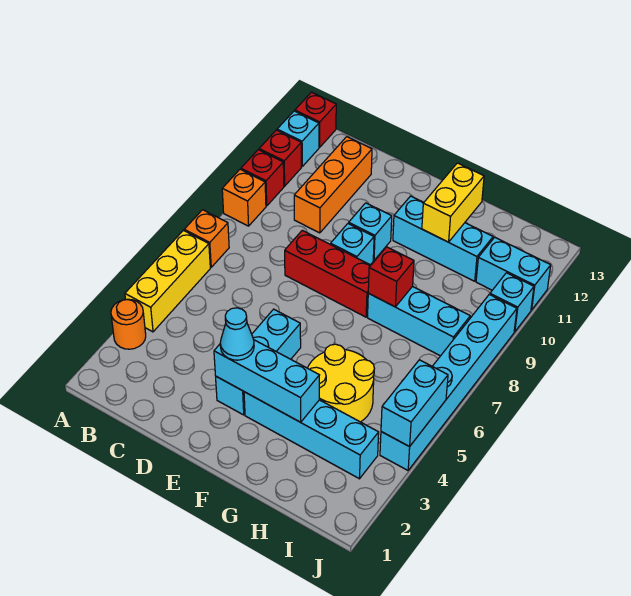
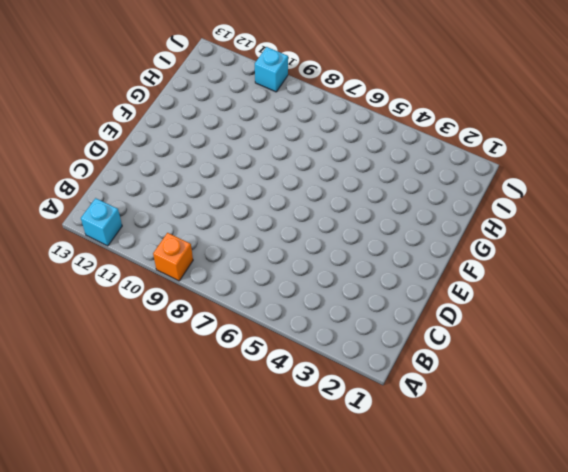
none -> orange round brick A3 level 1
none -> yellow brick A4:A6 level 1
none -> orange brick A7 level 1

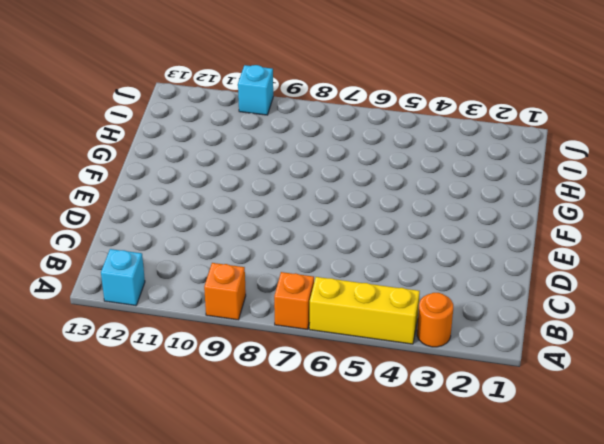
none -> red brick A10 level 1
none -> red brick A11 level 1
none -> red brick A13 level 1

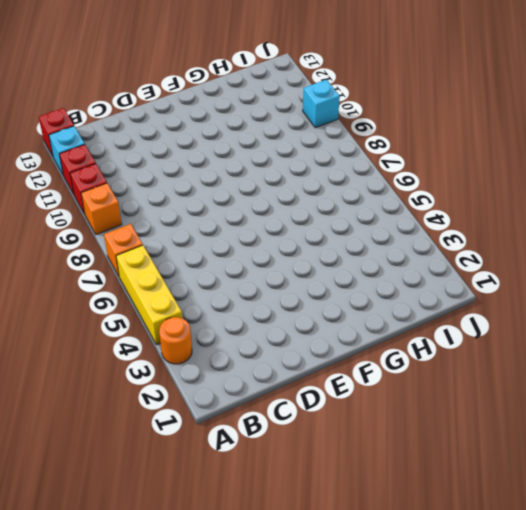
none -> orange brick C10:C12 level 1
none -> red brick D8:F8 level 1
none -> cyan brick E3:E5 level 1

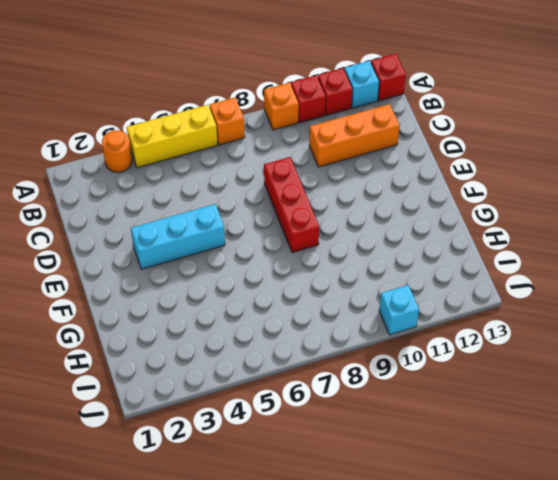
none -> cyan brick E9 level 1
none -> cyan brick E10 level 1
none -> cyan brick F3:I3 level 1

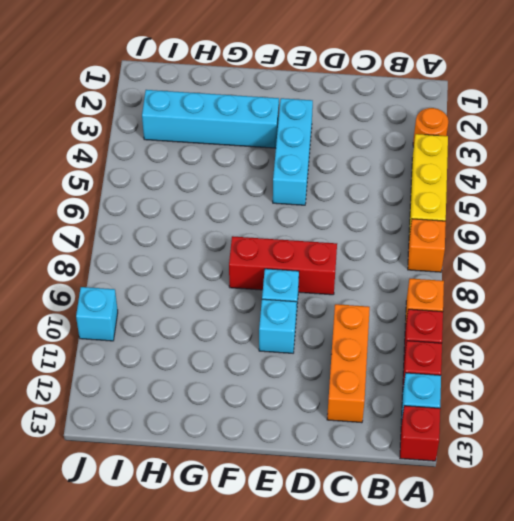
none -> cyan brick F11:H11 level 1
none -> yellow round brick G4:H5 level 1
none -> cyan brick G8:I8 level 1

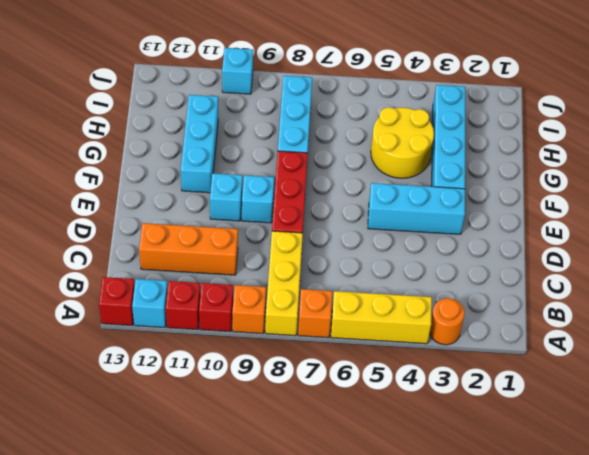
yellow brick A8:C8 level 1 -> none
none -> cyan brick I11:J11 level 1
none -> cyan brick J4:J9 level 1
none -> cyan brick E3:G3 level 2

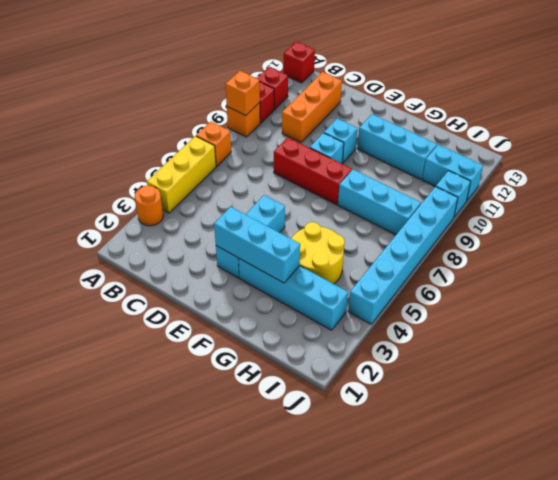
orange brick A9 level 2 -> none
none -> cyan brick A12 level 1
none -> red brick G8 level 2
none -> yellow brick G11:G12 level 2

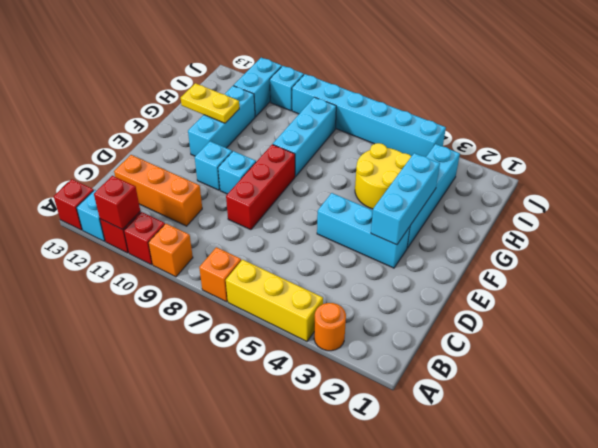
red brick A11 level 2 -> red brick G8 level 2
yellow plate G11:G12 level 2 -> yellow brick G11:G12 level 2
none -> cyan brick J4:J5 level 2
none -> cyan cone E3 level 3

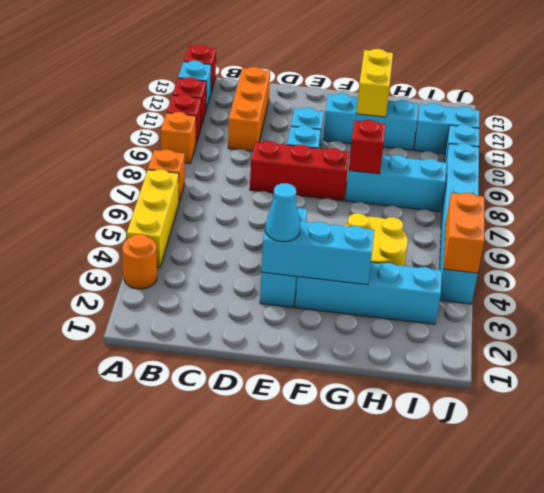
orange brick J4:J5 level 2 -> cyan brick J4:J5 level 2

